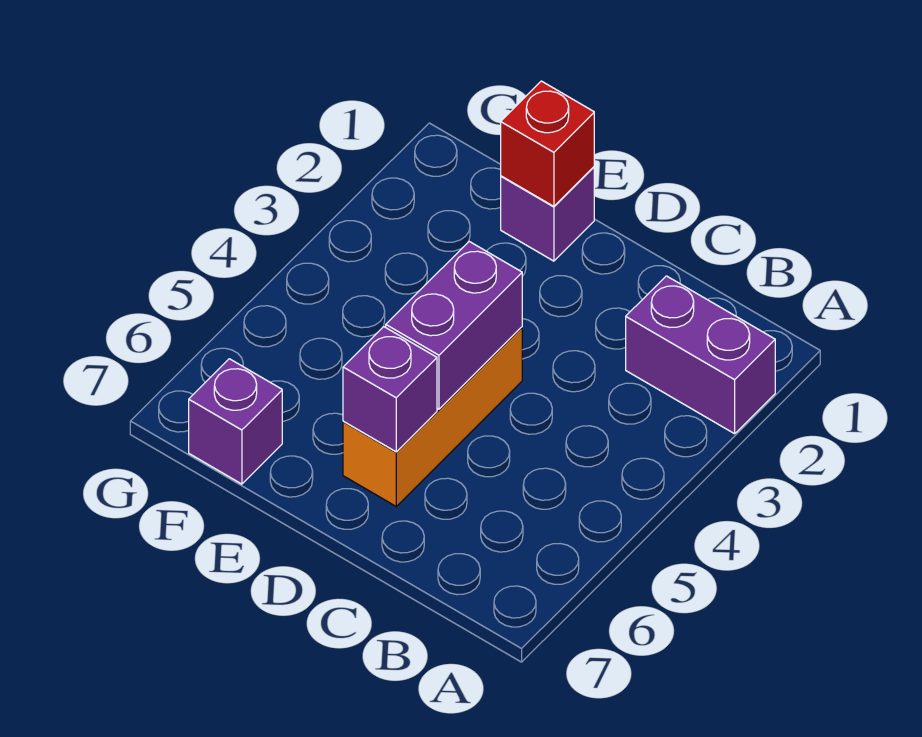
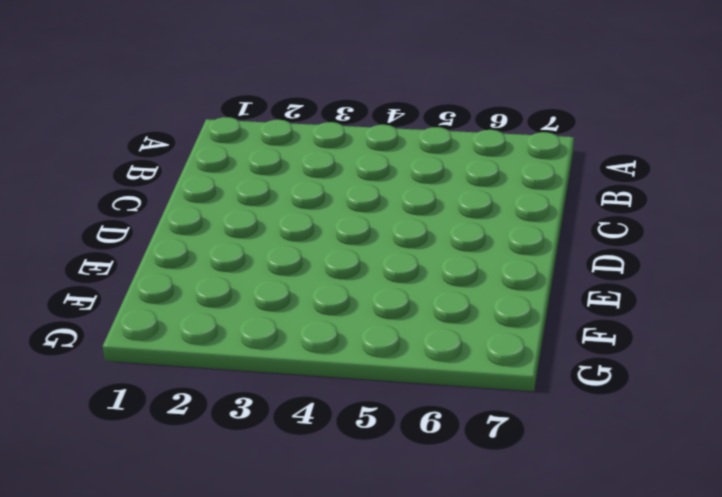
none -> purple brick A2:B2 level 1
none -> orange brick D4:D6 level 1

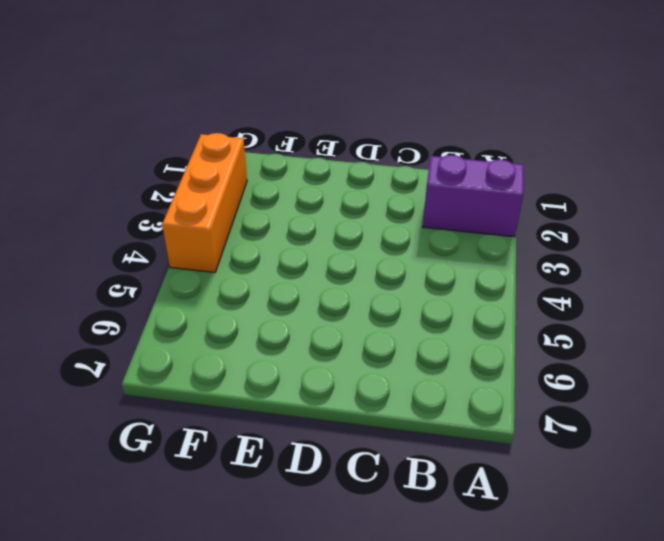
orange brick G2:G4 level 1 -> orange brick D4:D6 level 1
none -> purple brick E1 level 1
none -> purple brick F7 level 1

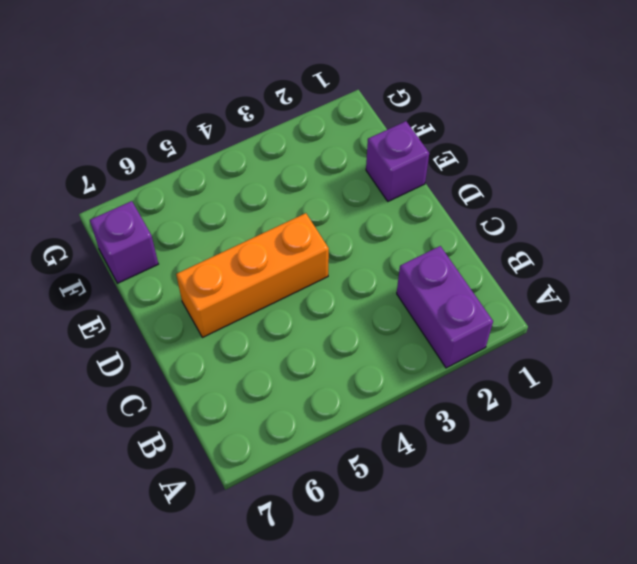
none -> purple brick D4:D5 level 2
none -> purple brick D6 level 2

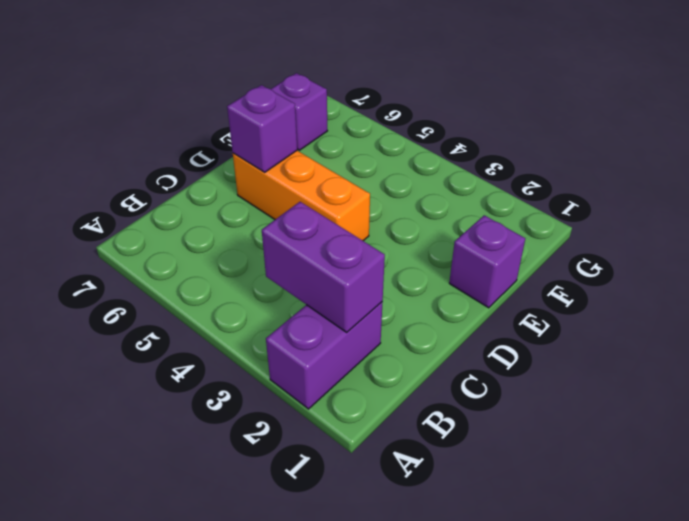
purple brick B2:B3 level 2 -> purple brick D4:D5 level 2
none -> red brick E1 level 2

